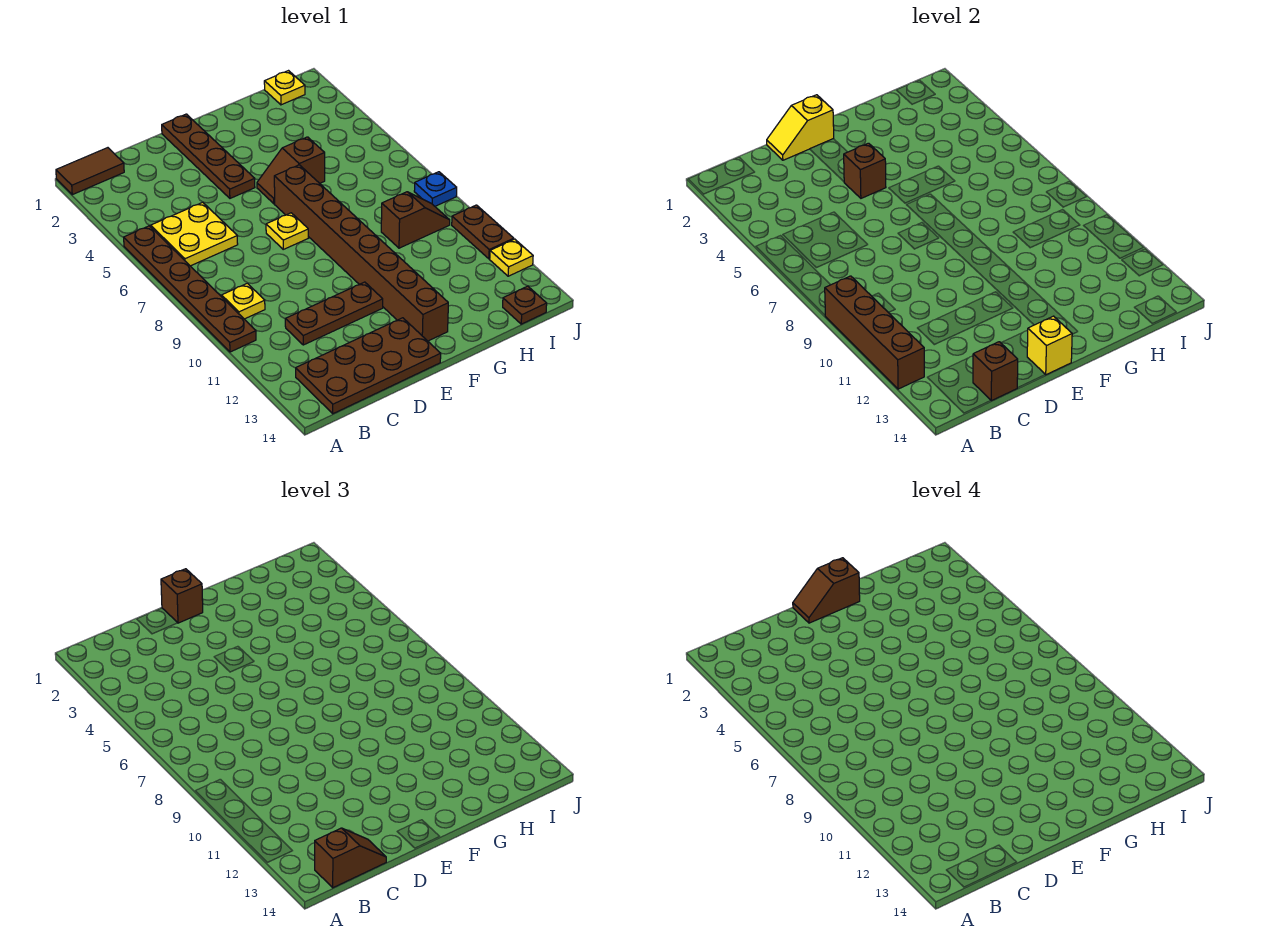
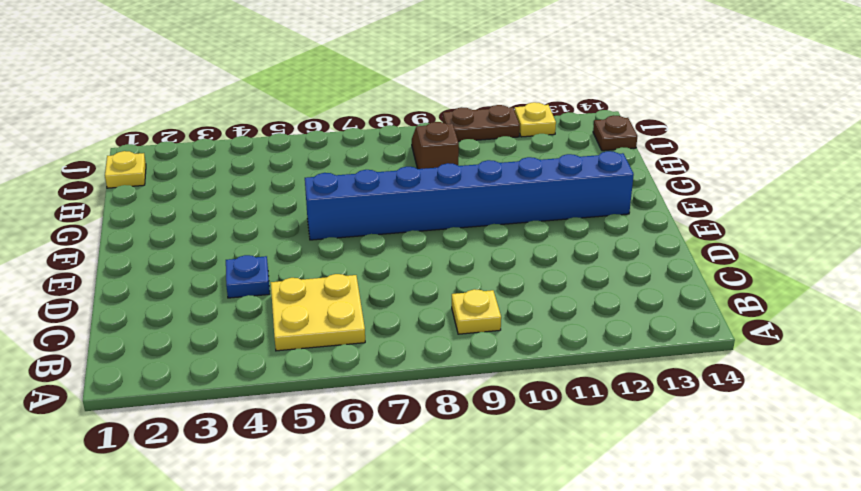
blue plate D4 level 1 -> blue plate J8 level 1
blue brick F6:F13 level 1 -> brown brick F6:F13 level 1
none -> brown tile A1:B1 level 1
none -> brown plate A5:A10 level 1
none -> brown plate B13:E14 level 1

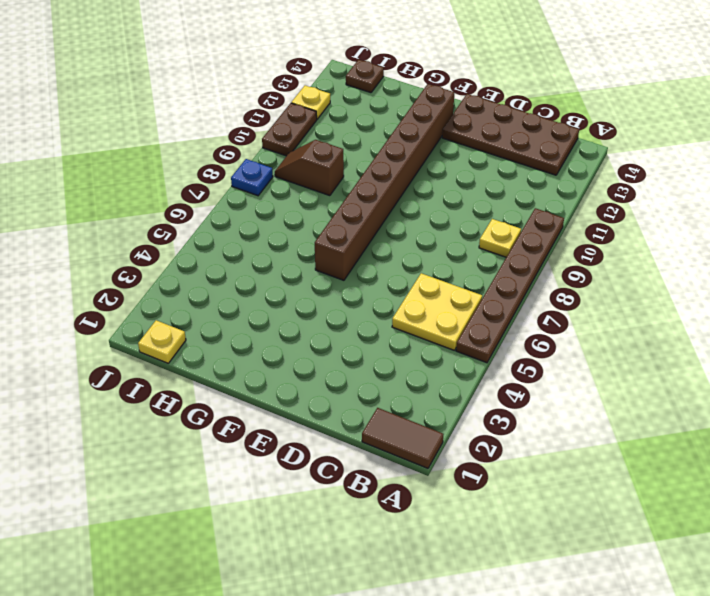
none -> brown plate C11:E11 level 1
none -> brown plate E1:E4 level 1
none -> yellow plate E7 level 1

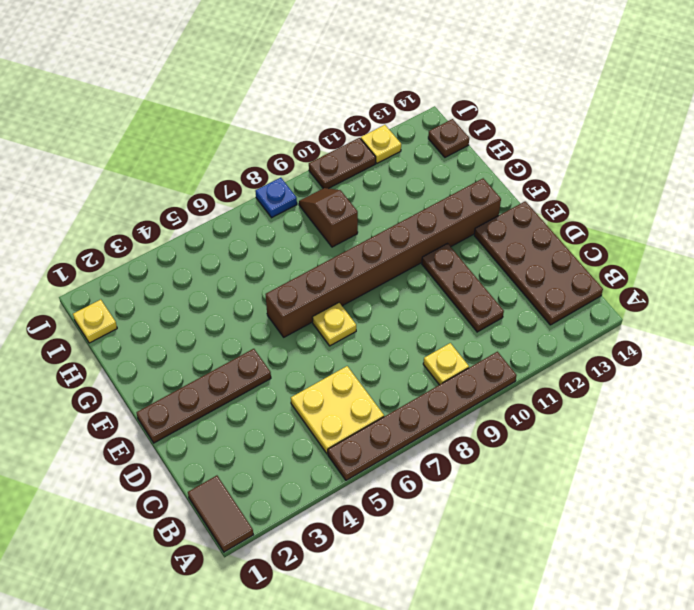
none -> brown slope F5:G5 level 1 top G
none -> brown brick A9:A12 level 2
none -> brown brick C14 level 2

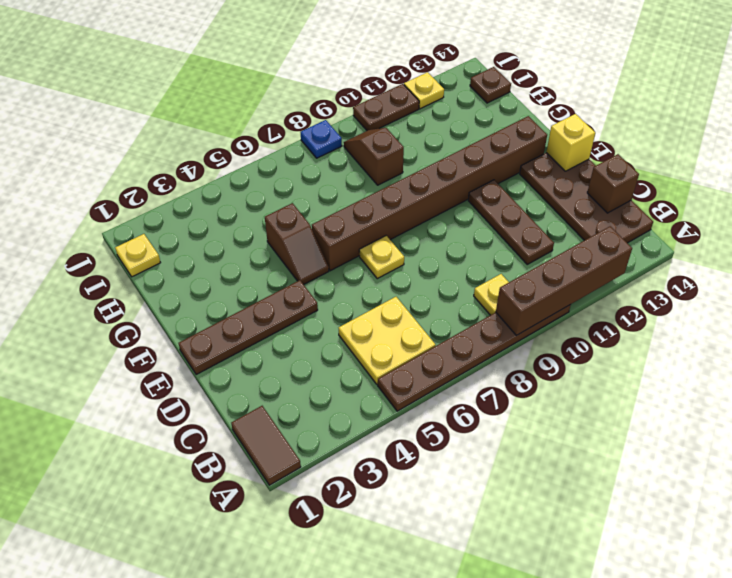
none -> yellow slope D1:E1 level 2 top E
none -> brown brick E4 level 2
none -> brown slope B14:C14 level 3 top B

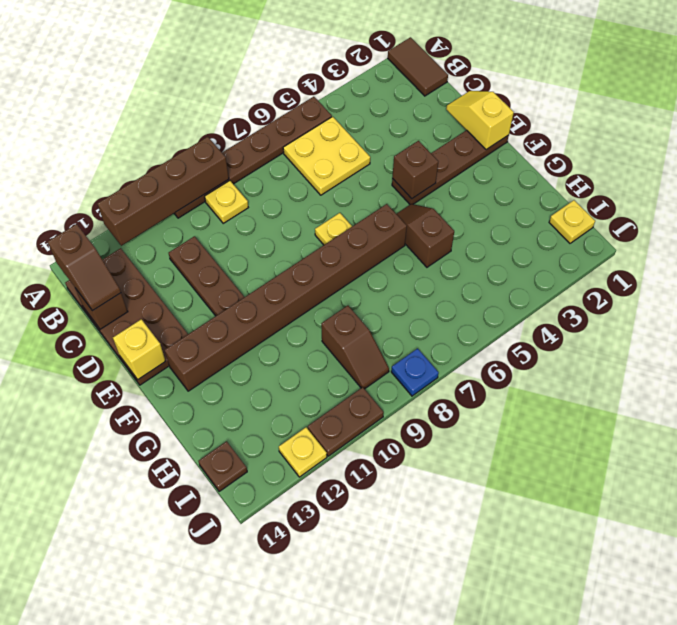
none -> brown brick E1 level 3
none -> brown slope E1:F1 level 4 top F

